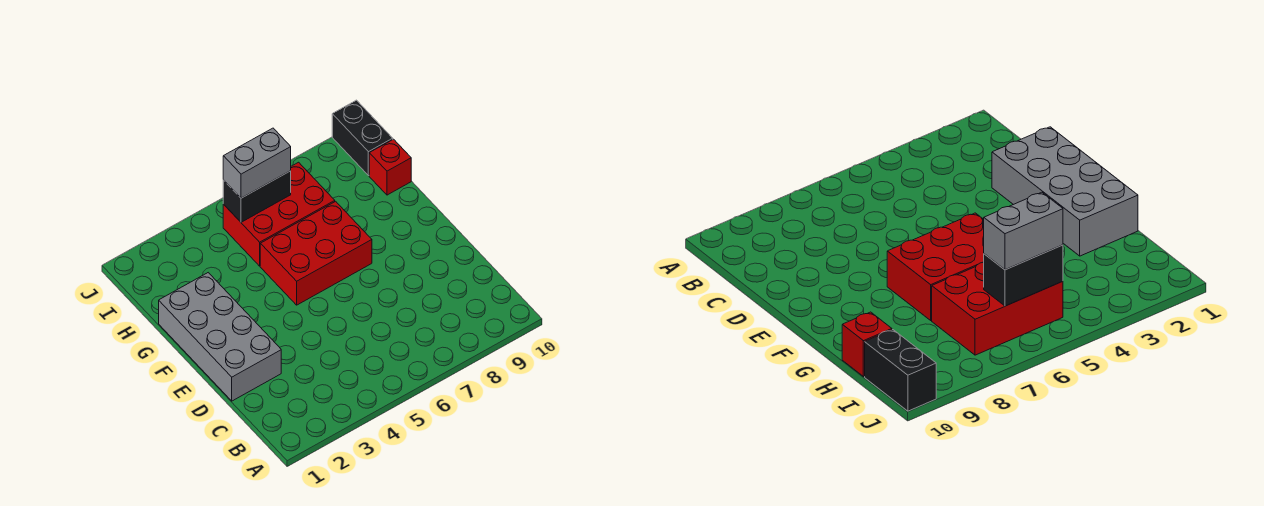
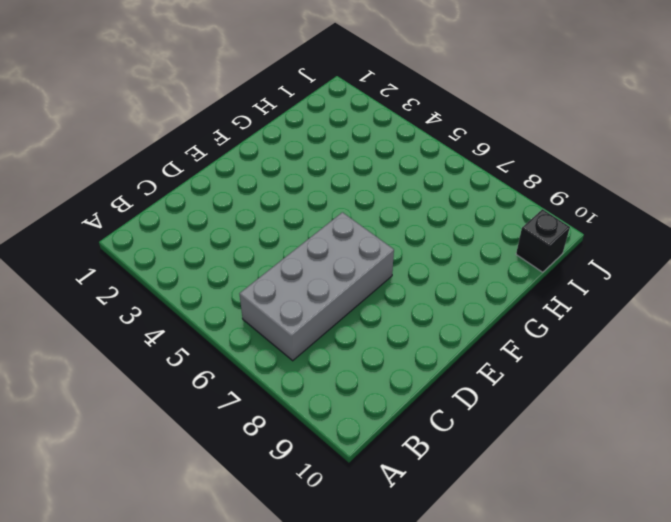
grey brick B6:E7 level 1 -> grey brick D1:G2 level 1
black brick I10 level 1 -> black brick I10:J10 level 1
none -> red brick F5:G7 level 1
none -> red brick H5:I7 level 1

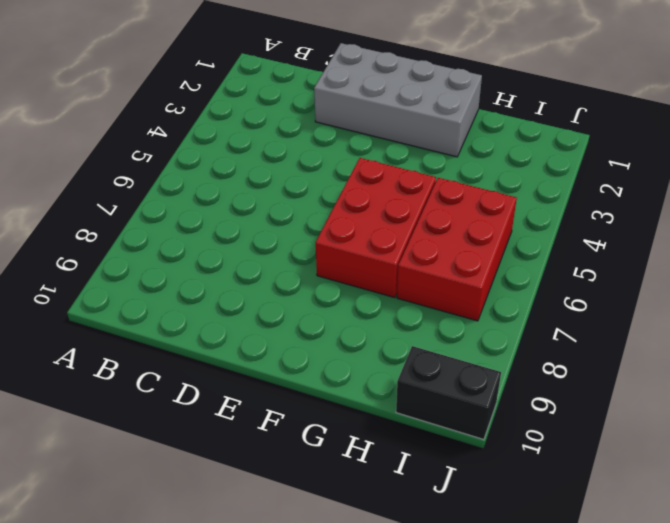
none -> red brick H10 level 1
none -> black brick I5:I6 level 2

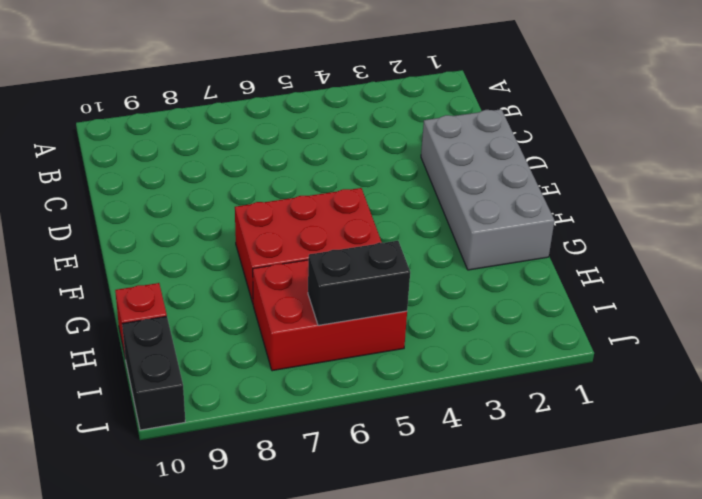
none -> grey brick I5:I6 level 3

